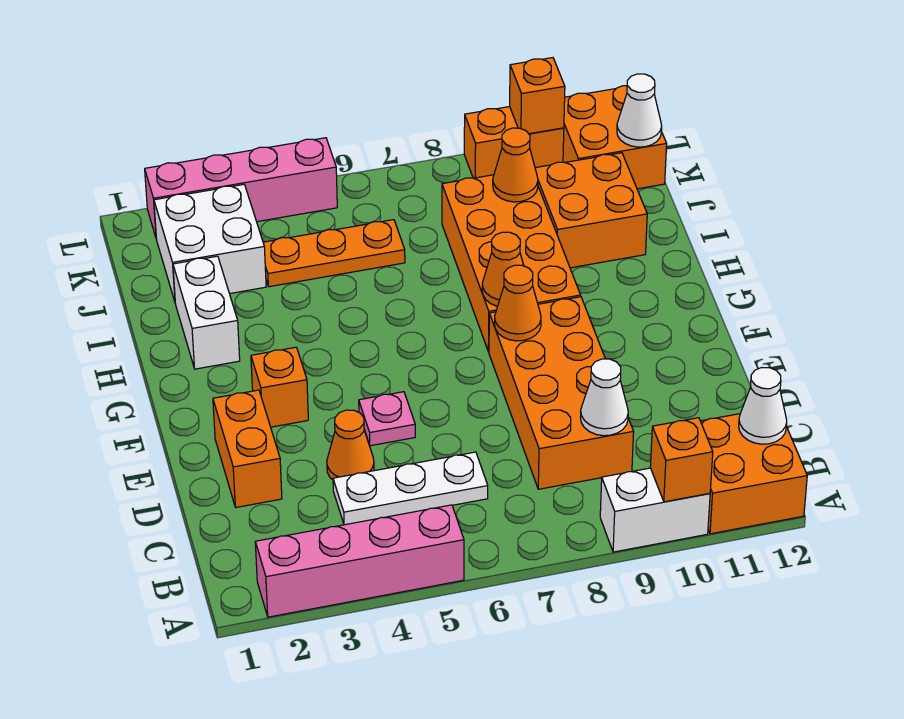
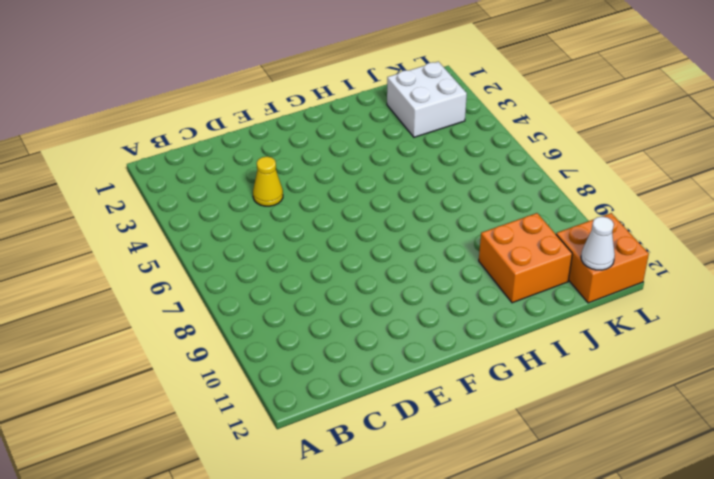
yellow cone D4 level 1 -> orange cone D4 level 1
none -> pink brick A2:A5 level 1
none -> white brick A9:A10 level 1
none -> orange brick A11:B12 level 1

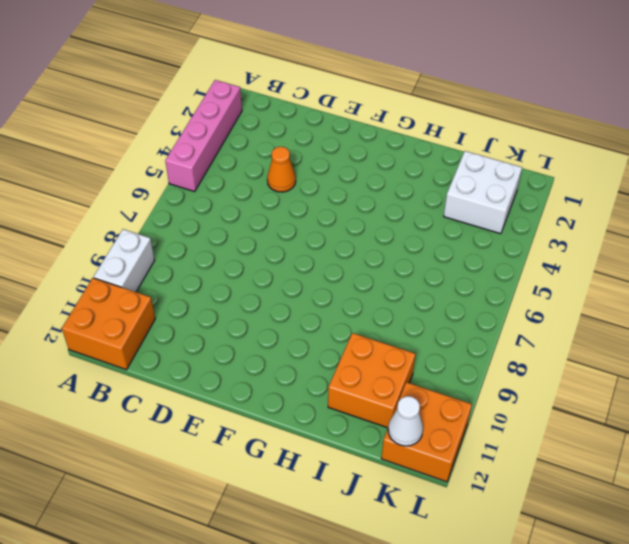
none -> white plate C4:C6 level 1
none -> orange brick C8:F9 level 1
none -> orange brick D2:E2 level 1

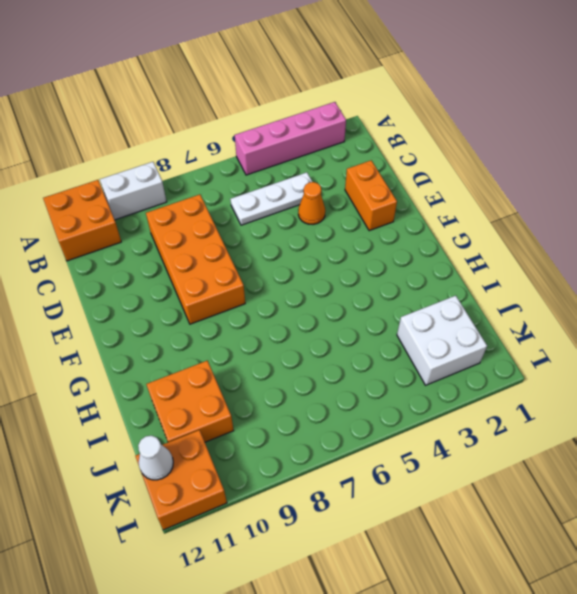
none -> pink plate E5 level 1
none -> orange brick F3 level 1
none -> orange brick G8:J9 level 1

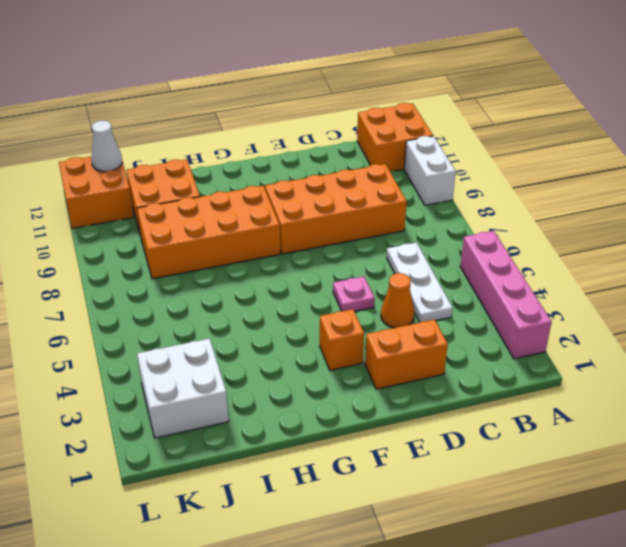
none -> white brick H2:I2 level 1
none -> orange plate J4:J6 level 1
none -> pink brick L2:L5 level 1

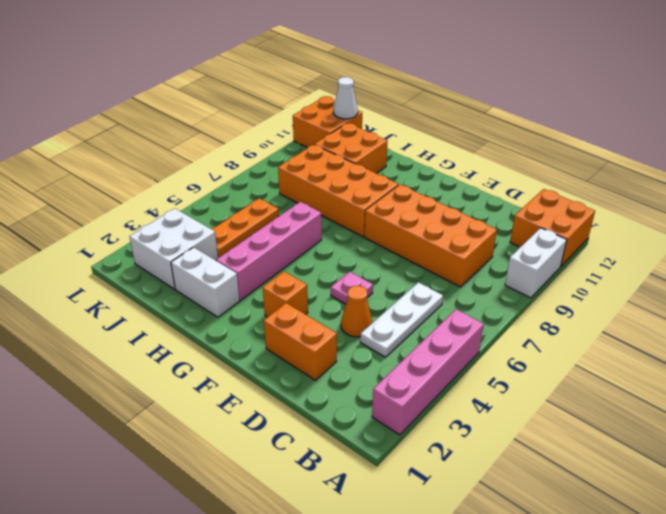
pink brick H3:H6 level 1 -> pink brick L2:L5 level 1
none -> orange brick L9:L10 level 1
none -> orange brick A10 level 2
none -> white cone B12 level 2

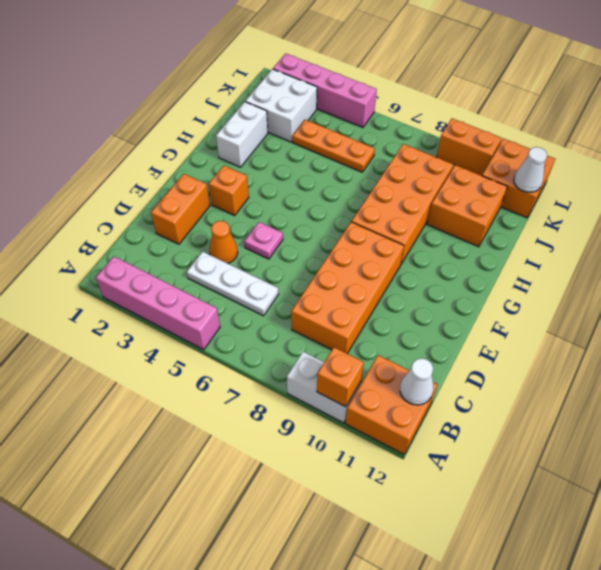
none -> white cone C9 level 2
none -> orange cone F8 level 2
none -> orange cone G8 level 2

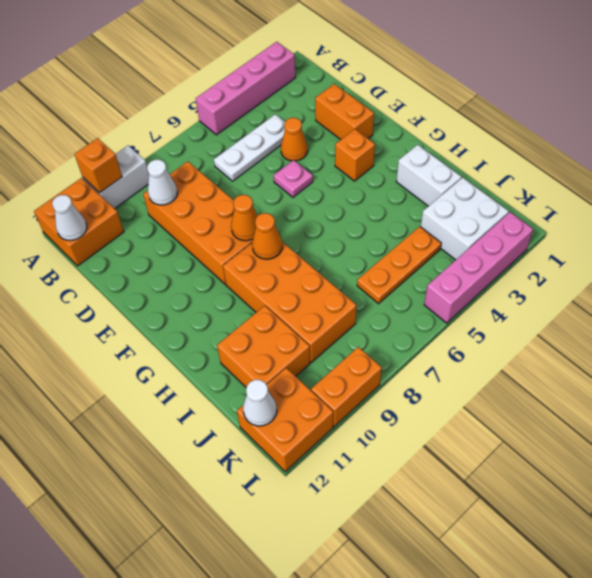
none -> orange cone J9 level 2
none -> orange brick L10 level 2

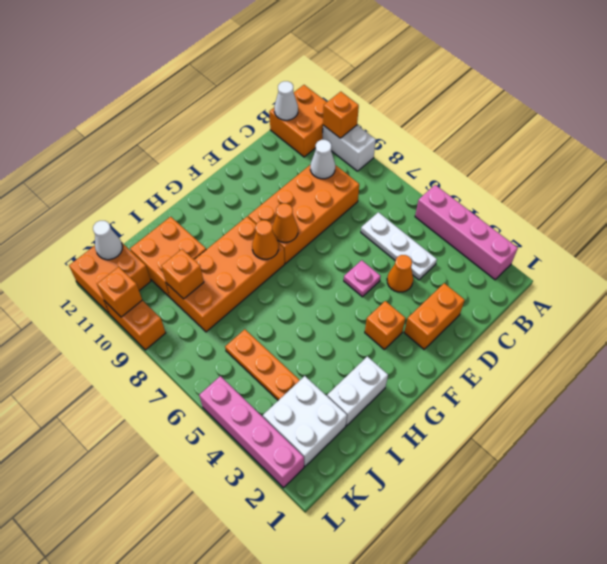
orange brick J9 level 2 -> orange cone J9 level 2

